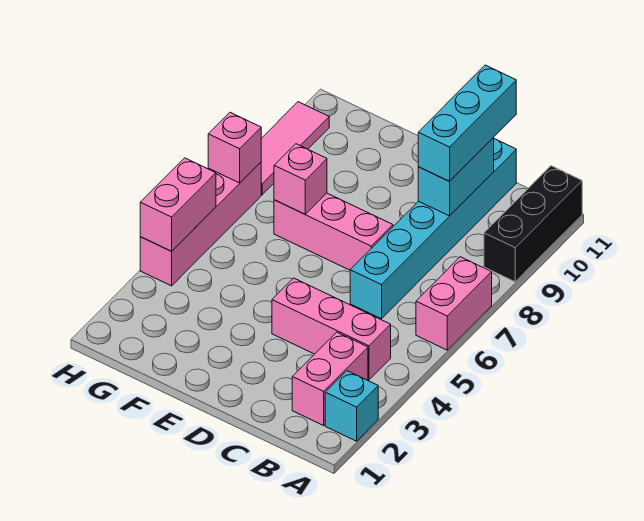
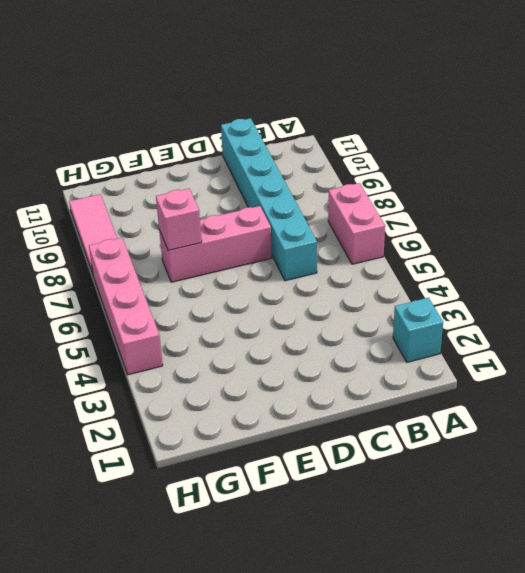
none -> black brick A9:A11 level 1
none -> pink brick B2:B3 level 1
none -> pink brick B4:D4 level 1

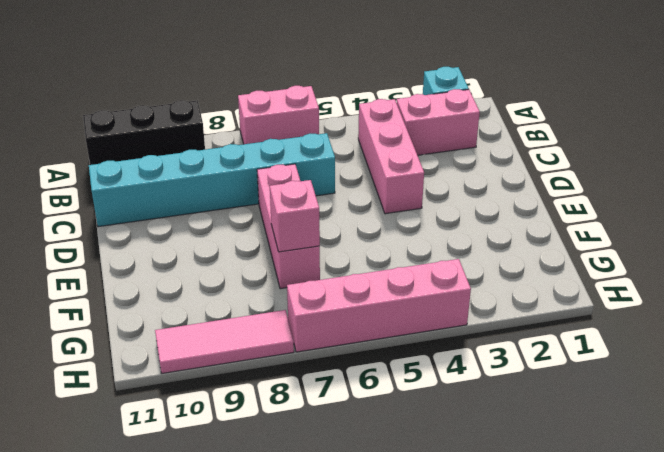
none -> cyan brick C9:C10 level 2
none -> pink brick H4:H5 level 2
none -> pink brick H7 level 2

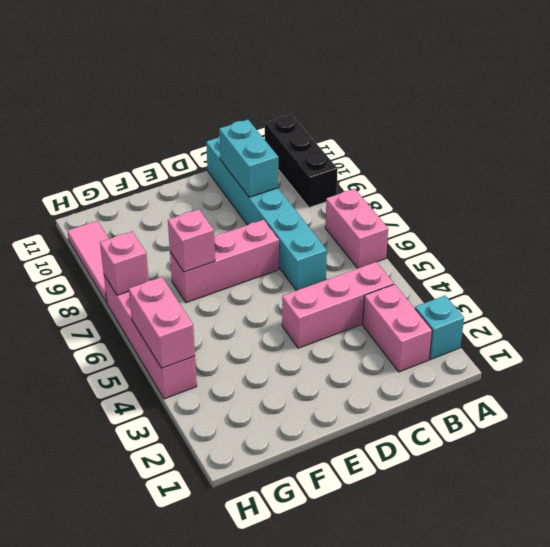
none -> cyan brick C9:C11 level 3

